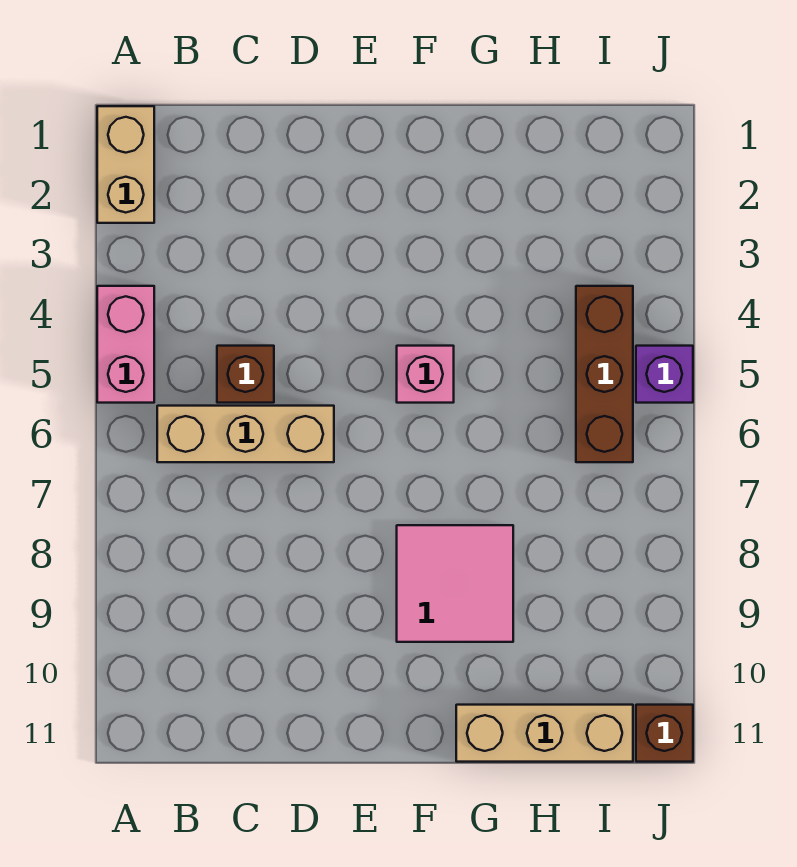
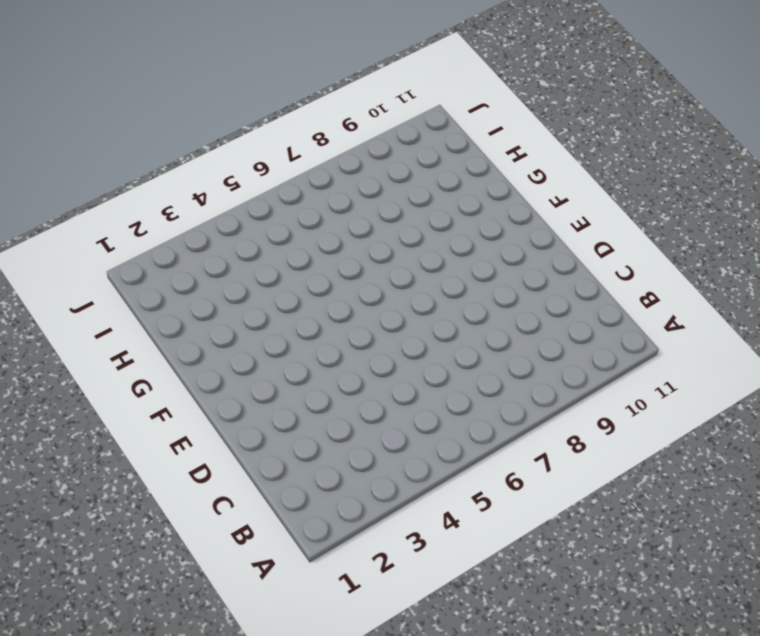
none -> tan brick A1:A2 level 1
none -> pink brick A4:A5 level 1

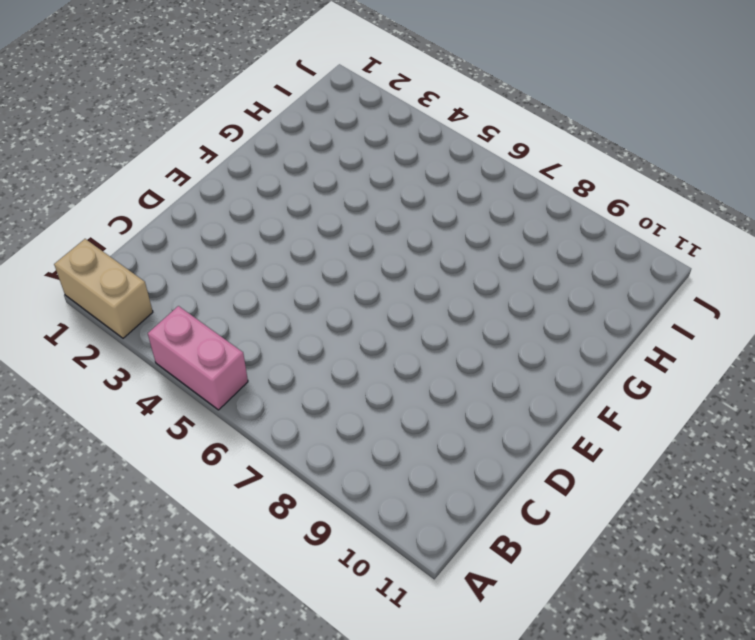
none -> tan brick B6:D6 level 1
none -> brown brick C5 level 1

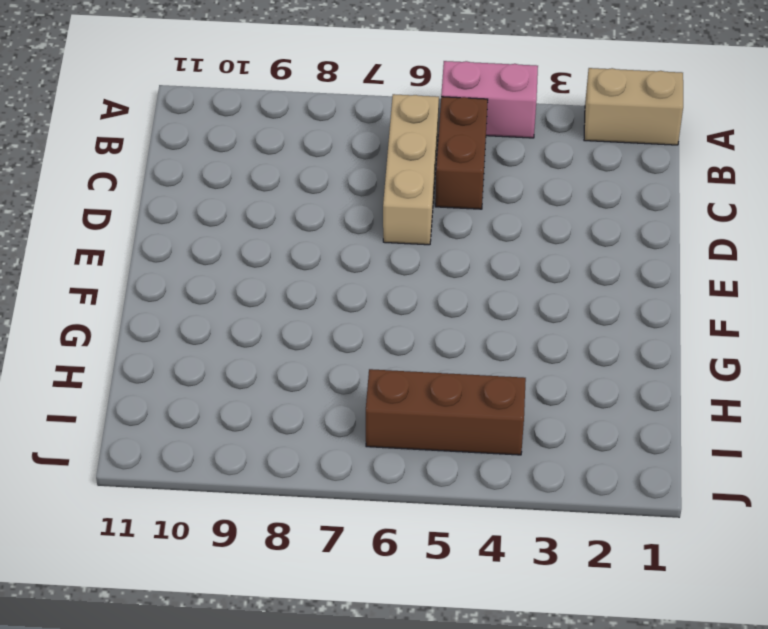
brown brick B5:C5 level 1 -> brown brick C5 level 1
none -> pink brick F5 level 1
none -> pink tile F8:G9 level 1

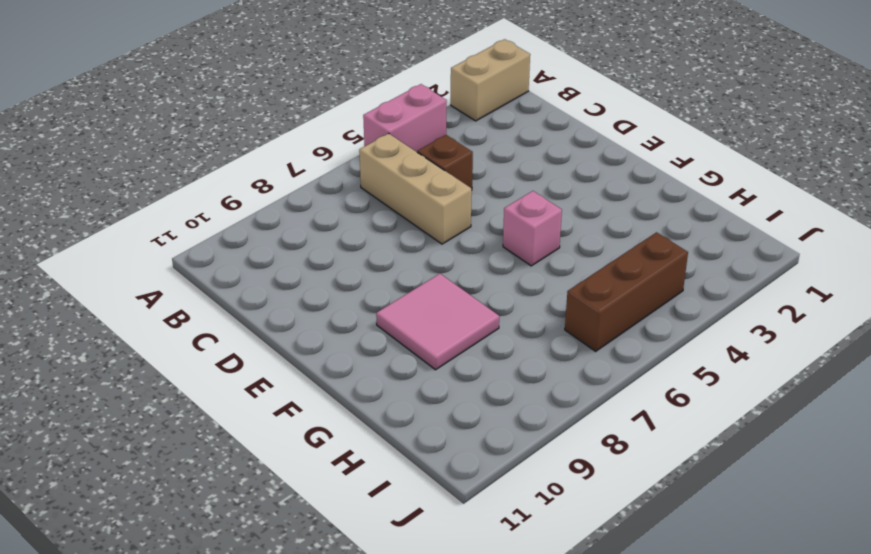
none -> tan brick G11:I11 level 1
none -> purple brick J5 level 1

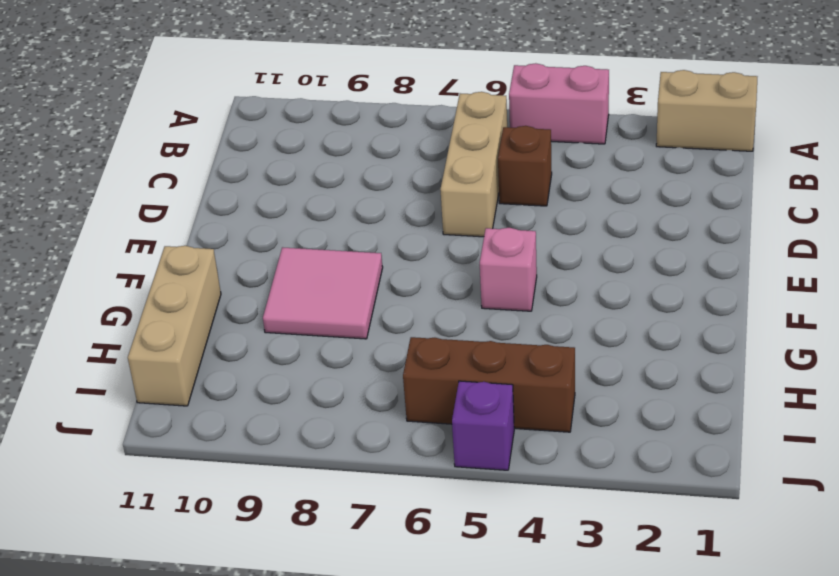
none -> brown brick J11 level 1

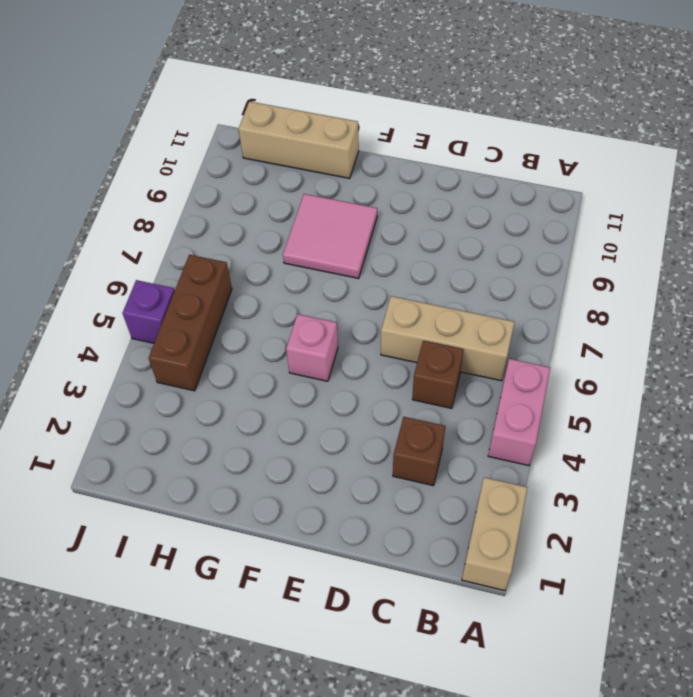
brown brick C3 level 1 -> brown brick J11 level 1

